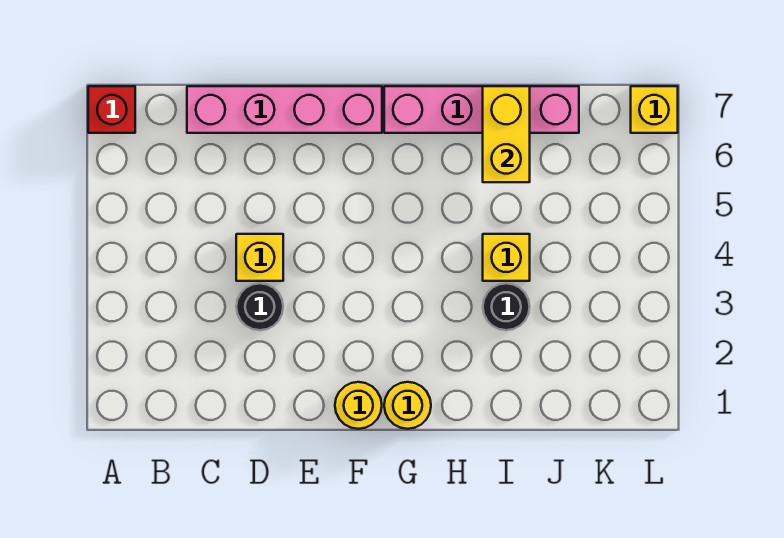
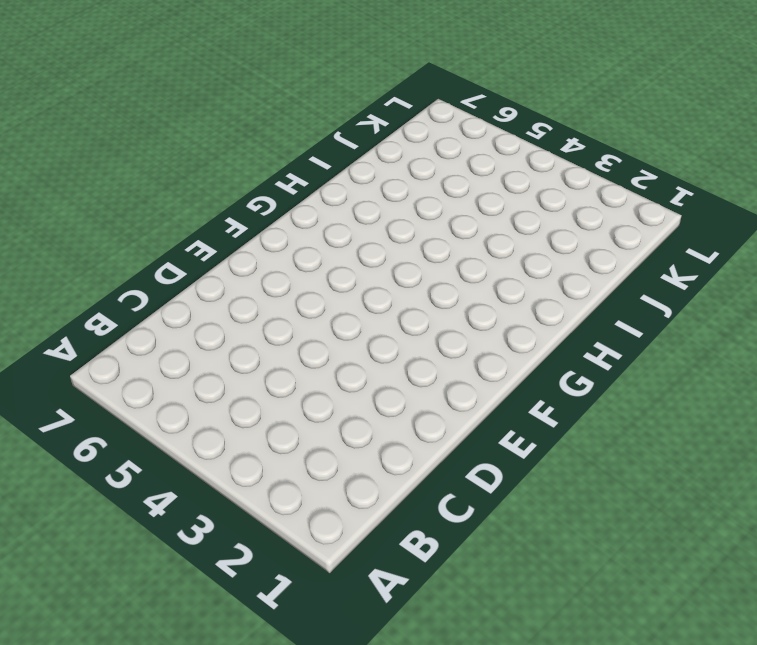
none -> red brick A7 level 1
none -> pink brick C7:F7 level 1

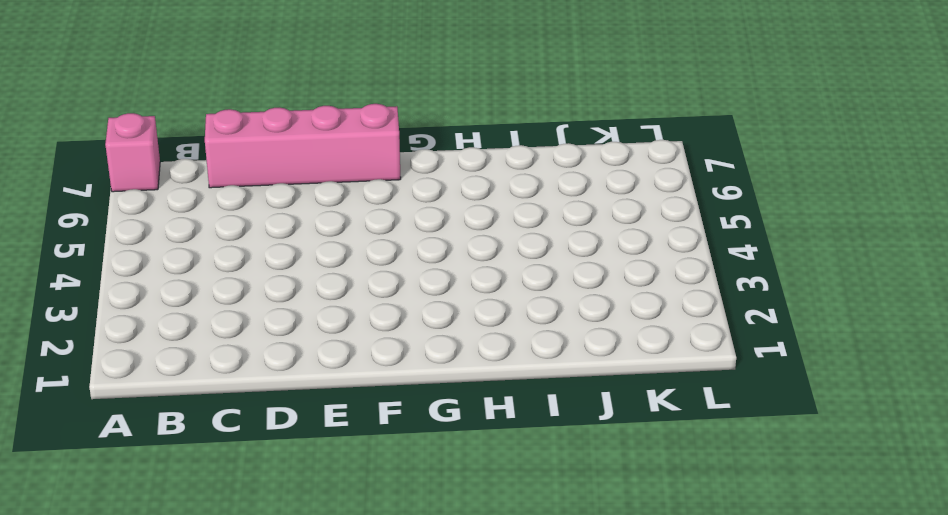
pink brick A7 level 1 -> red brick A7 level 1
none -> black round brick D3 level 1
none -> yellow brick D4 level 1

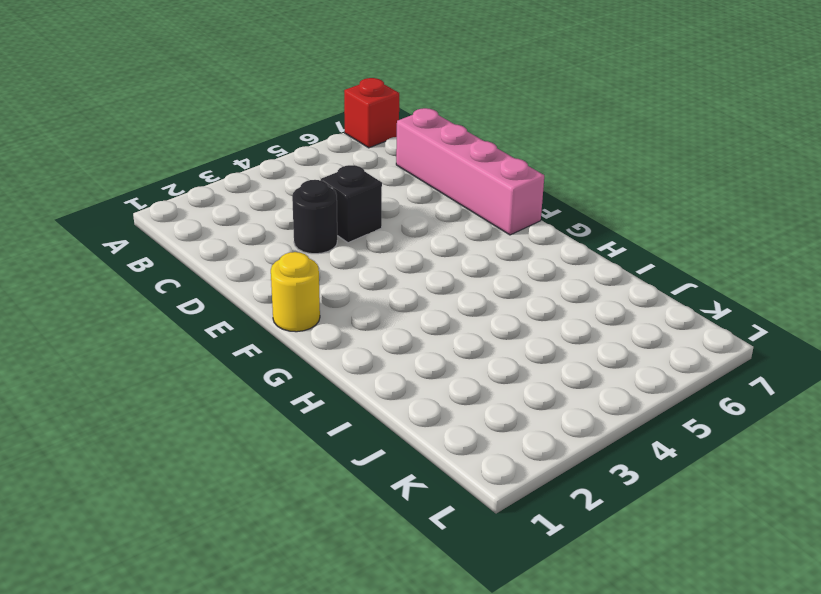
black brick D4 level 1 -> yellow brick D4 level 1
none -> yellow round brick G1 level 1
none -> pink brick G7:J7 level 1

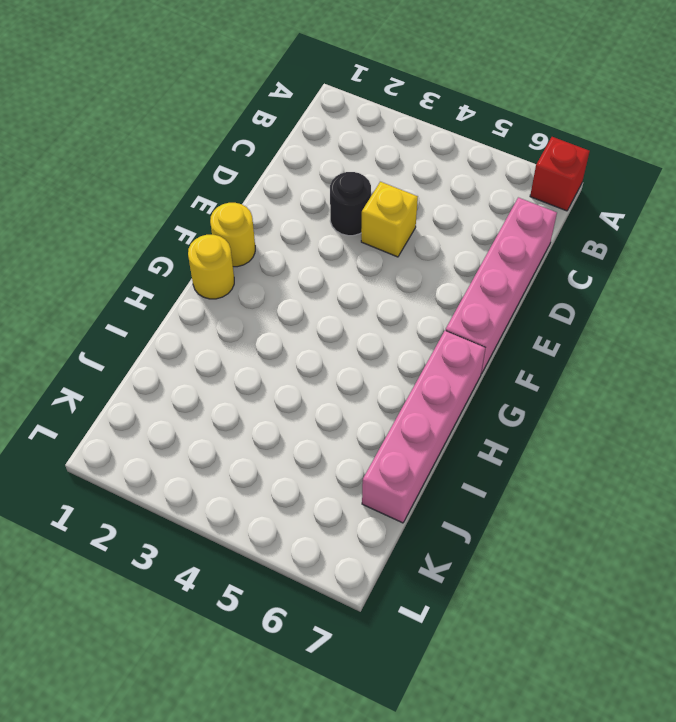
none -> black round brick I3 level 1
none -> yellow brick I4 level 1

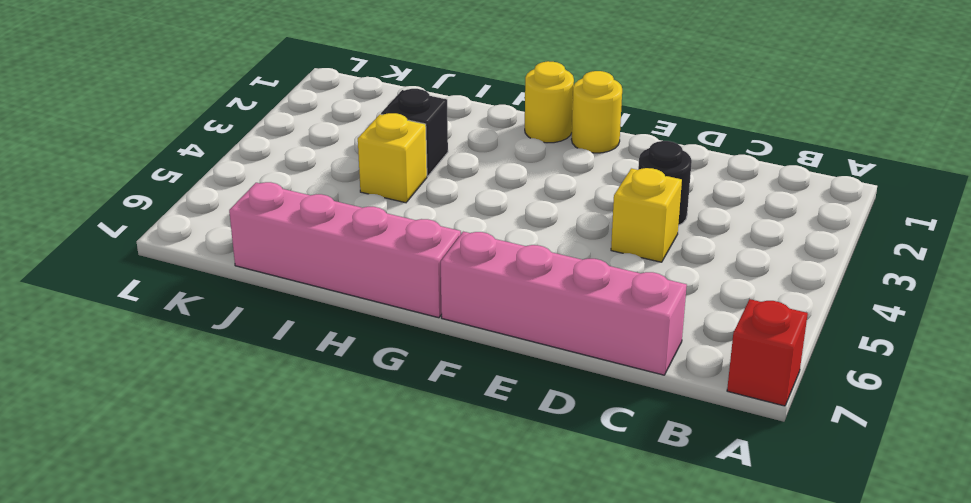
black brick I3 level 1 -> black round brick I3 level 1
none -> yellow brick L7 level 1
none -> yellow brick I6:I7 level 2

